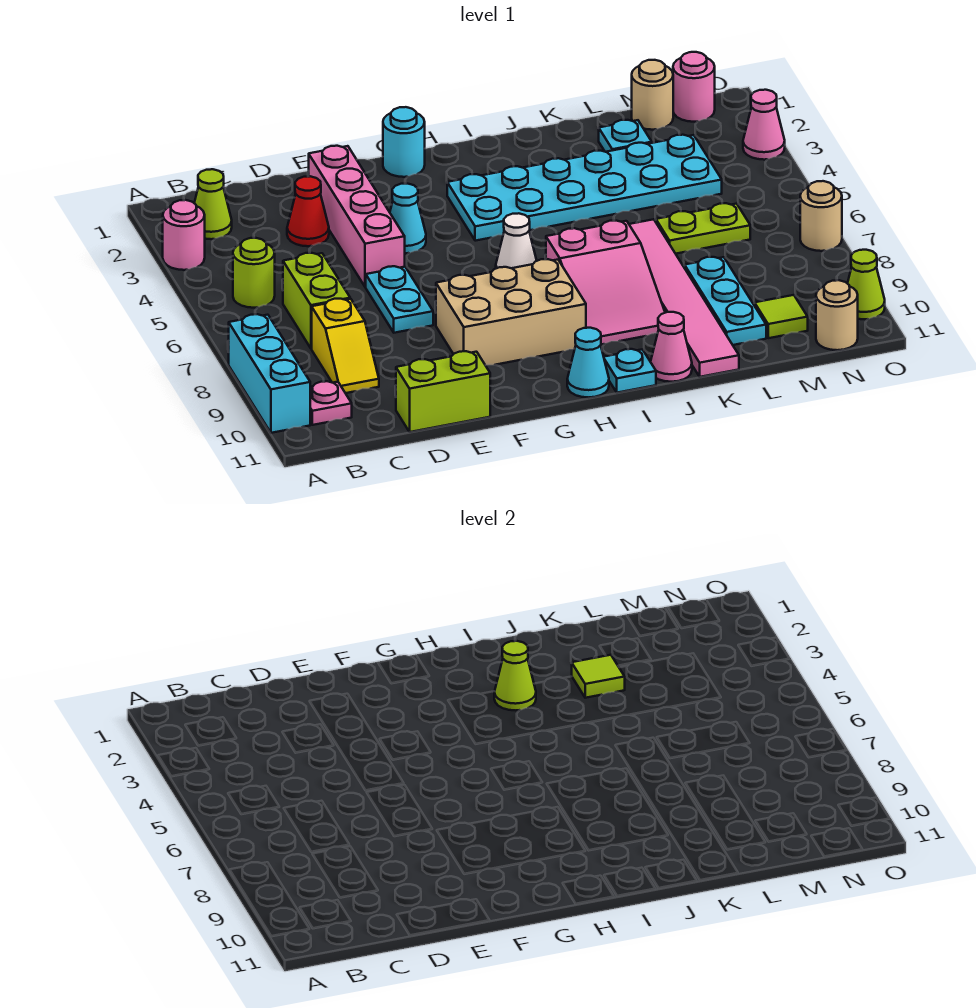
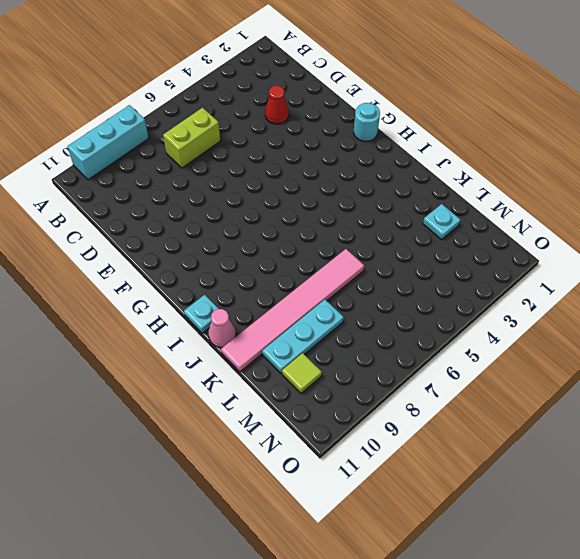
none -> pink round brick A3 level 1
none -> lime cone B2 level 1
none -> lime round brick B5 level 1
none -> pink plate B10 level 1

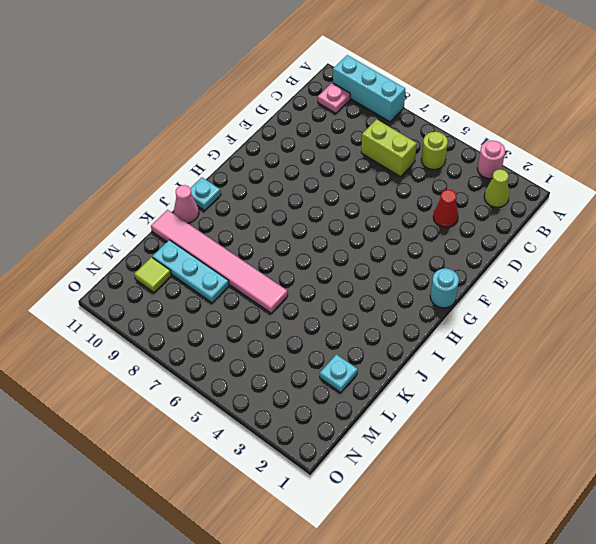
none -> yellow slope C8:C9 level 1 top 8
none -> lime brick D11:E11 level 1
none -> pink brick E2:E5 level 1
none -> cyan plate E6:E7 level 1

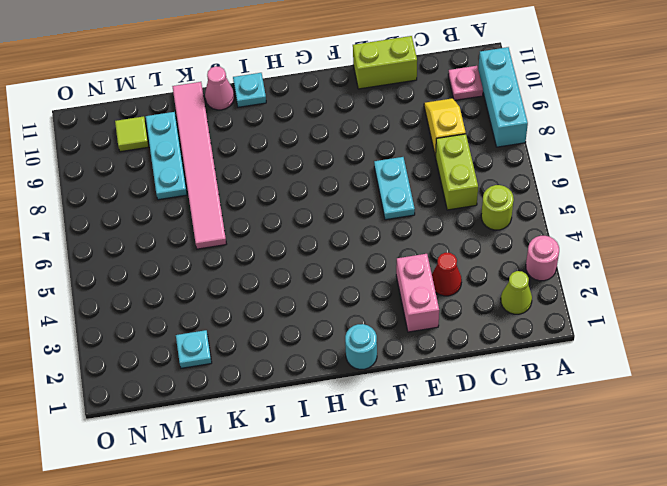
pink brick E2:E3 level 1 -> pink brick E2:E5 level 1
none -> cyan cone F4 level 1
none -> tan brick F8:H9 level 1
none -> cyan plate H3:M4 level 1
none -> white cone H6 level 1

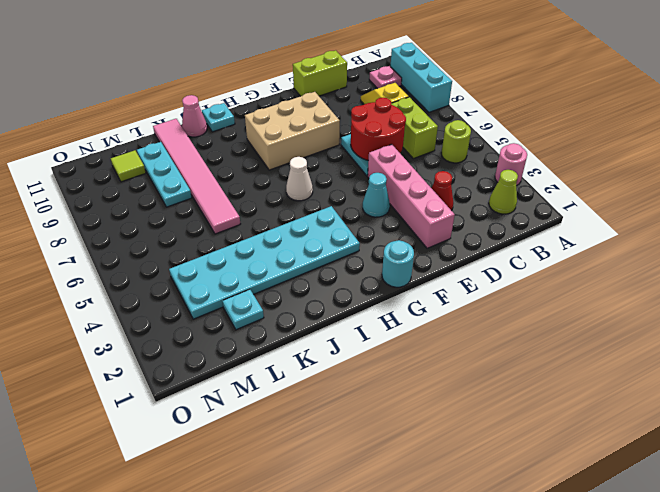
red round brick D6:E7 level 2 -> none
none -> cyan cone H11 level 1
none -> pink slope I7:J9 level 1 top 7
none -> lime plate L6:M6 level 1
none -> tan round brick M1 level 1

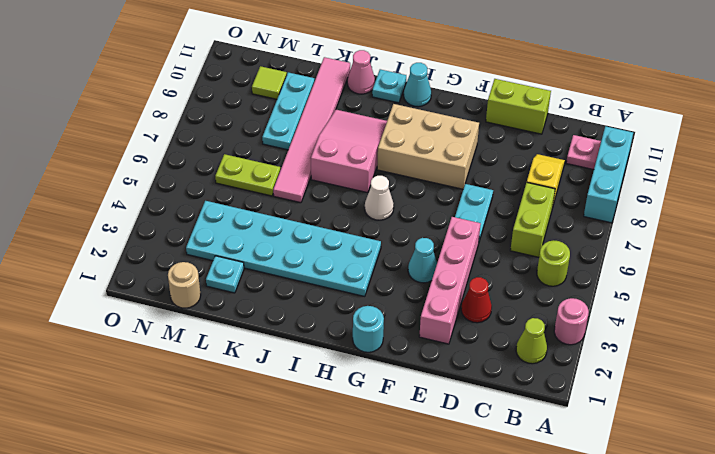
none -> pink round brick N1 level 1
none -> tan round brick N11 level 1
none -> pink cone O3 level 1
none -> tan round brick O7 level 1

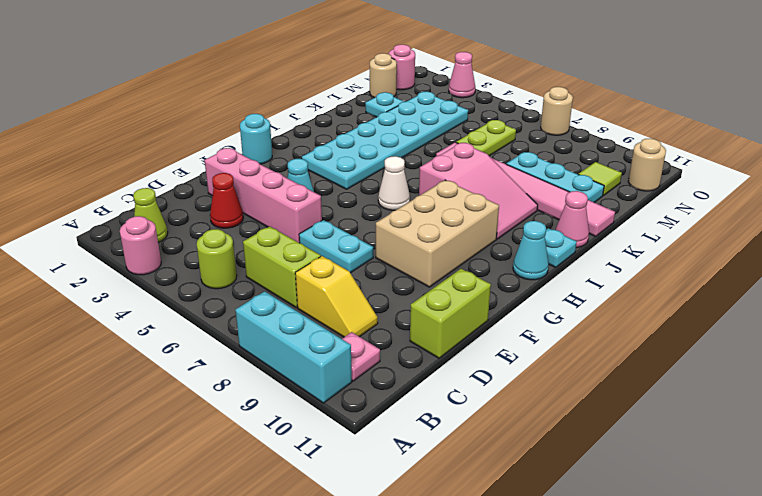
none -> lime cone O10 level 1
none -> lime cone I3 level 2
none -> lime tile K3 level 2

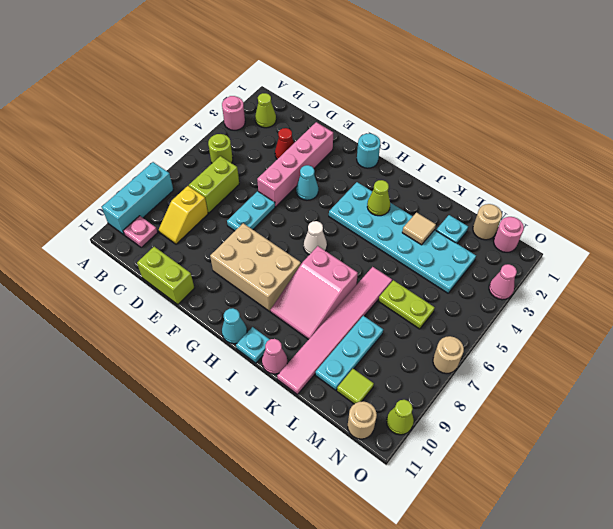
tan tile K3 level 2 -> lime tile K3 level 2

